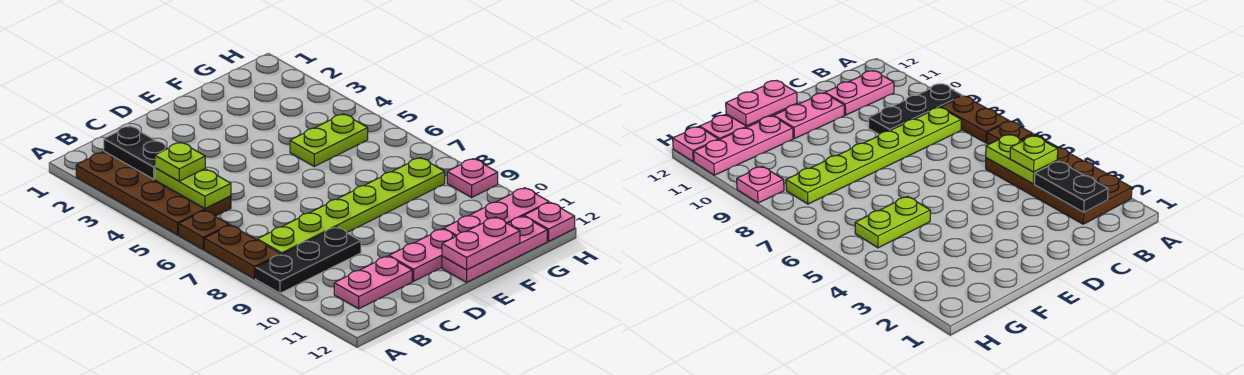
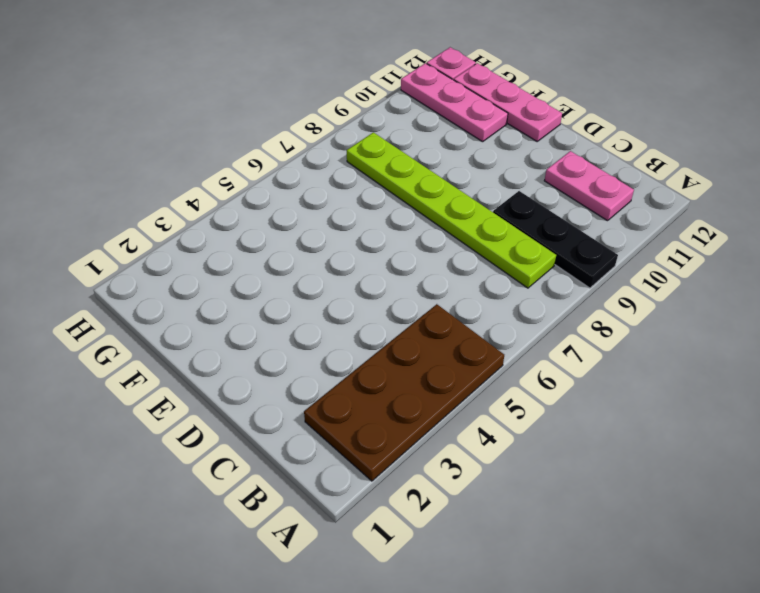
none -> brown plate A6 level 1
none -> brown plate A7:A8 level 1
none -> pink plate D11:E11 level 1

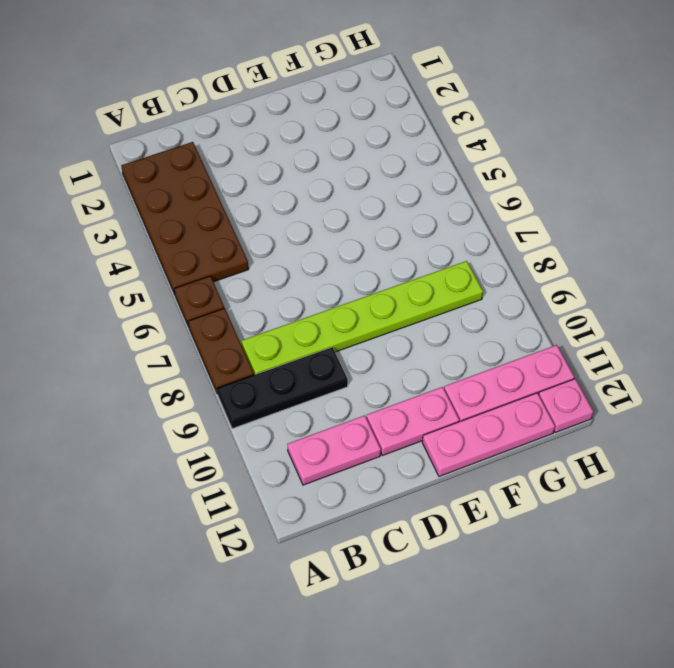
none -> lime plate F5:G5 level 1
none -> pink plate H9 level 1
none -> black plate B2:B3 level 2

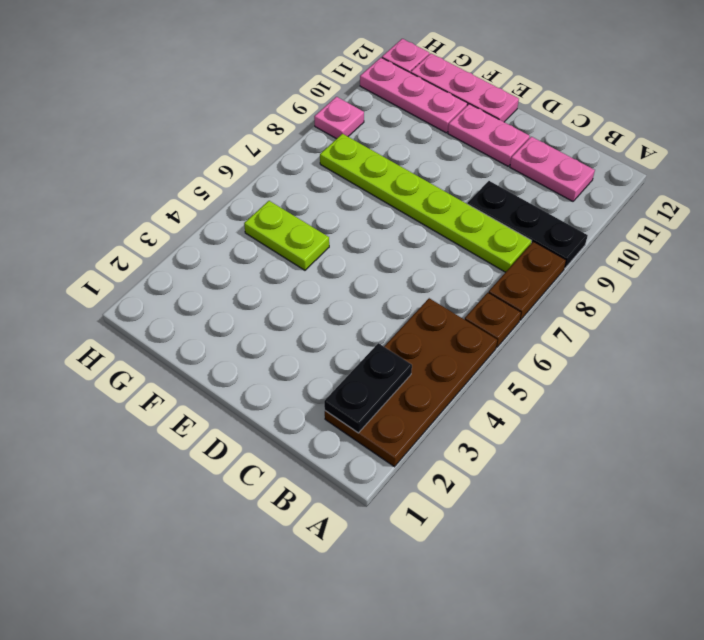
none -> lime plate B4:B5 level 2
none -> pink plate E12:F12 level 2
none -> lime plate B4 level 3

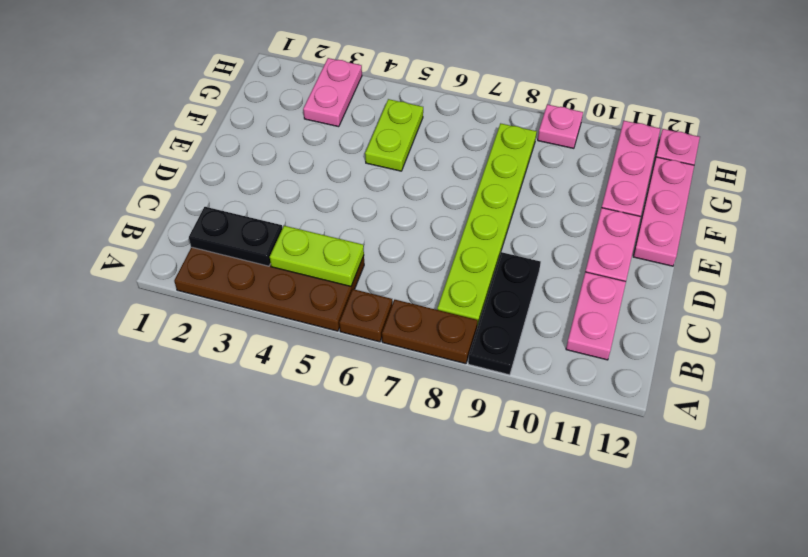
pink plate G3:H3 level 1 -> pink plate E12:F12 level 2
none -> lime plate B4 level 3

